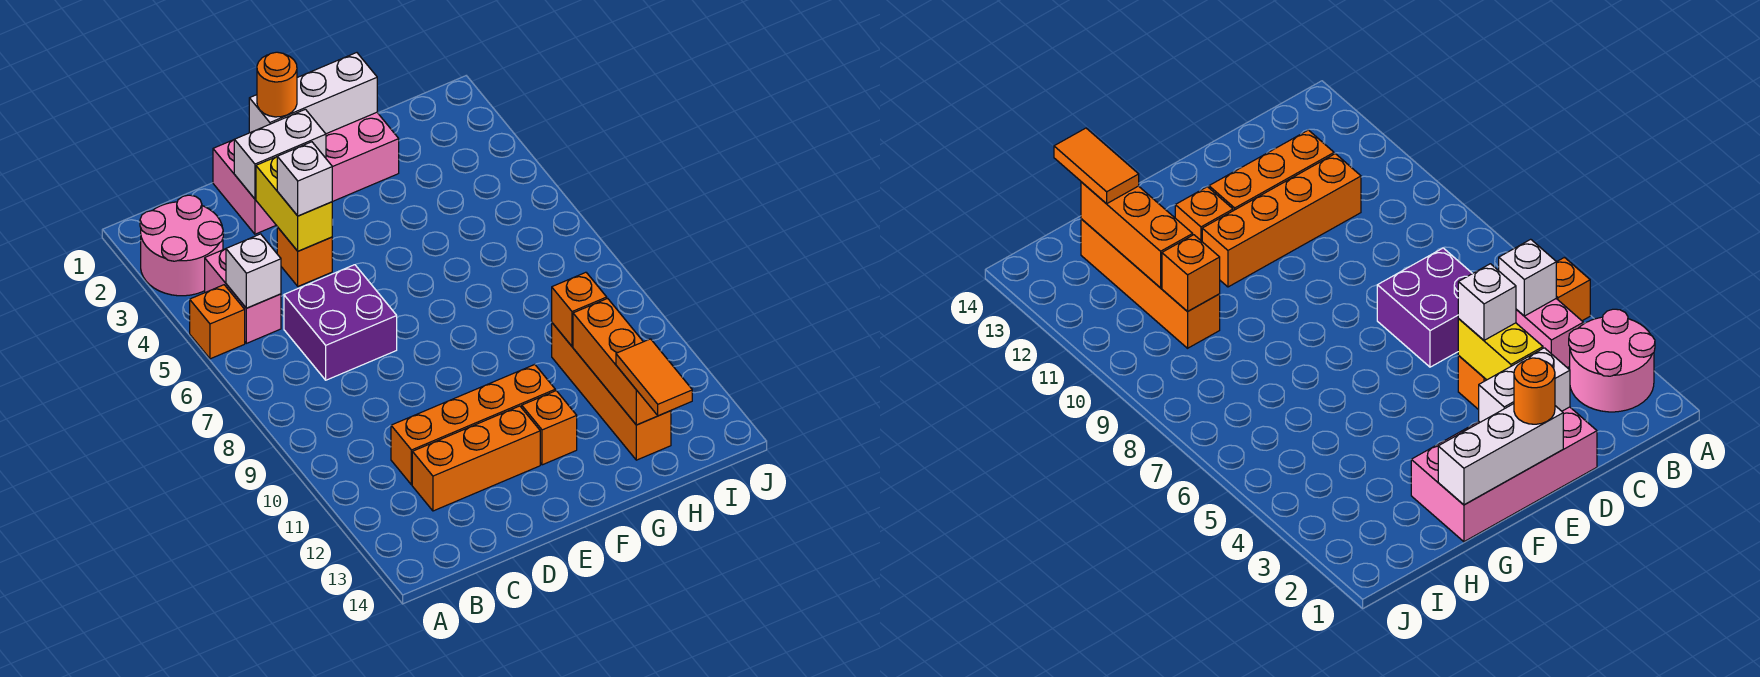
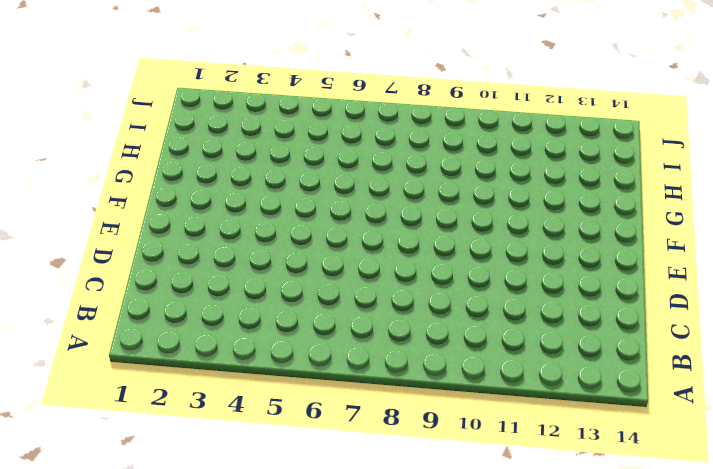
none -> pink round brick A2:B3 level 1
none -> orange brick A5 level 1
none -> pink brick B4:B5 level 1

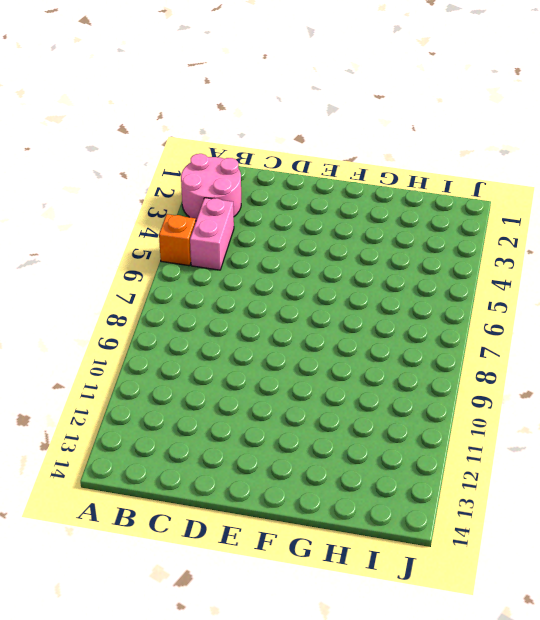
none -> purple brick C6:D7 level 1
none -> orange brick C11:F11 level 1
none -> orange brick C12:E12 level 1

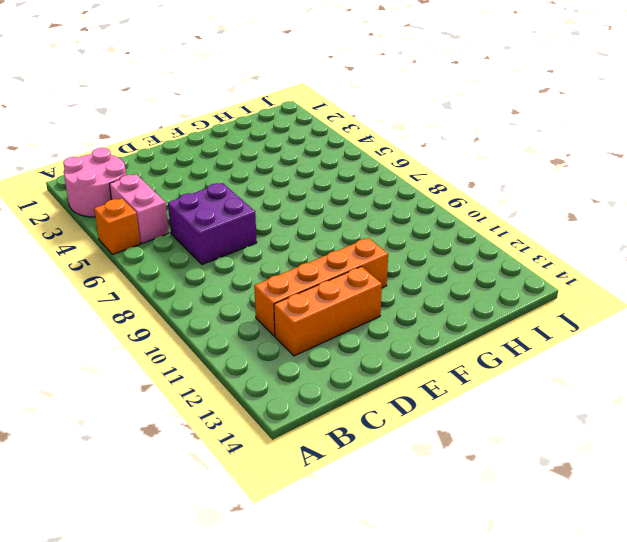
none -> pink brick D1:G2 level 1
none -> orange brick D4 level 1
none -> orange brick F12 level 1

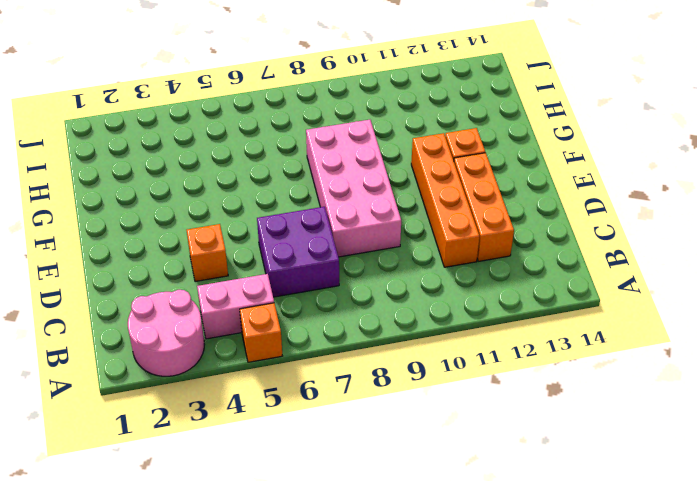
pink brick D8:G9 level 1 -> pink brick D1:G2 level 1
none -> orange brick H10:H13 level 1
none -> white brick B5 level 2
none -> white brick D2:E2 level 2

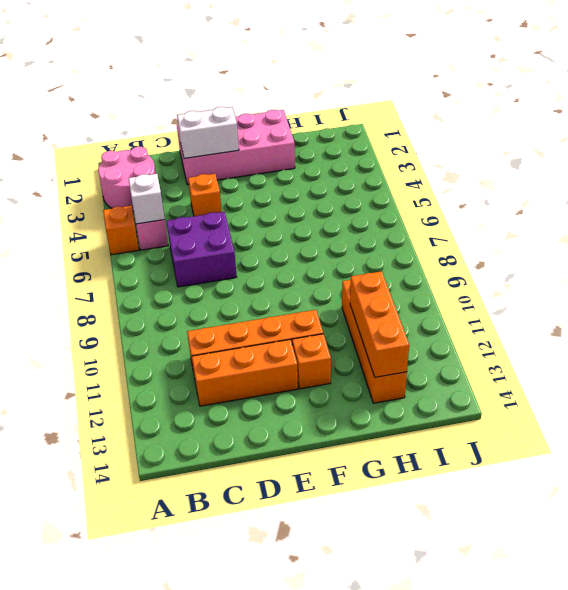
none -> yellow brick D3:D4 level 2
none -> white brick E1:G1 level 2
none -> orange brick H10 level 2

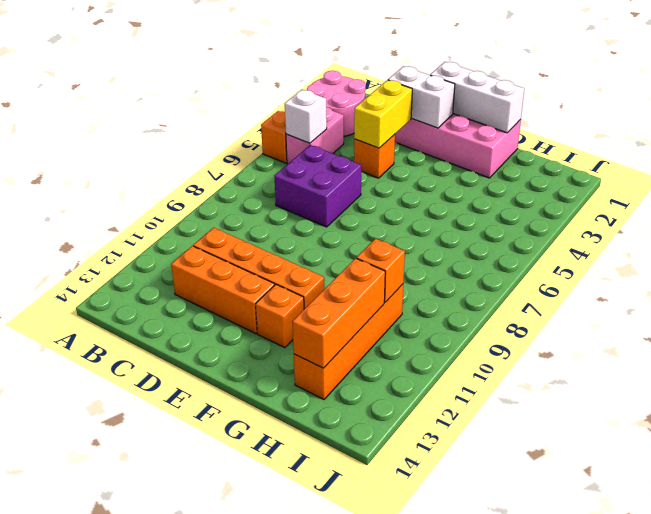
none -> white brick D4 level 3
none -> orange round brick E1 level 3
none -> orange tile H13:H14 level 3

